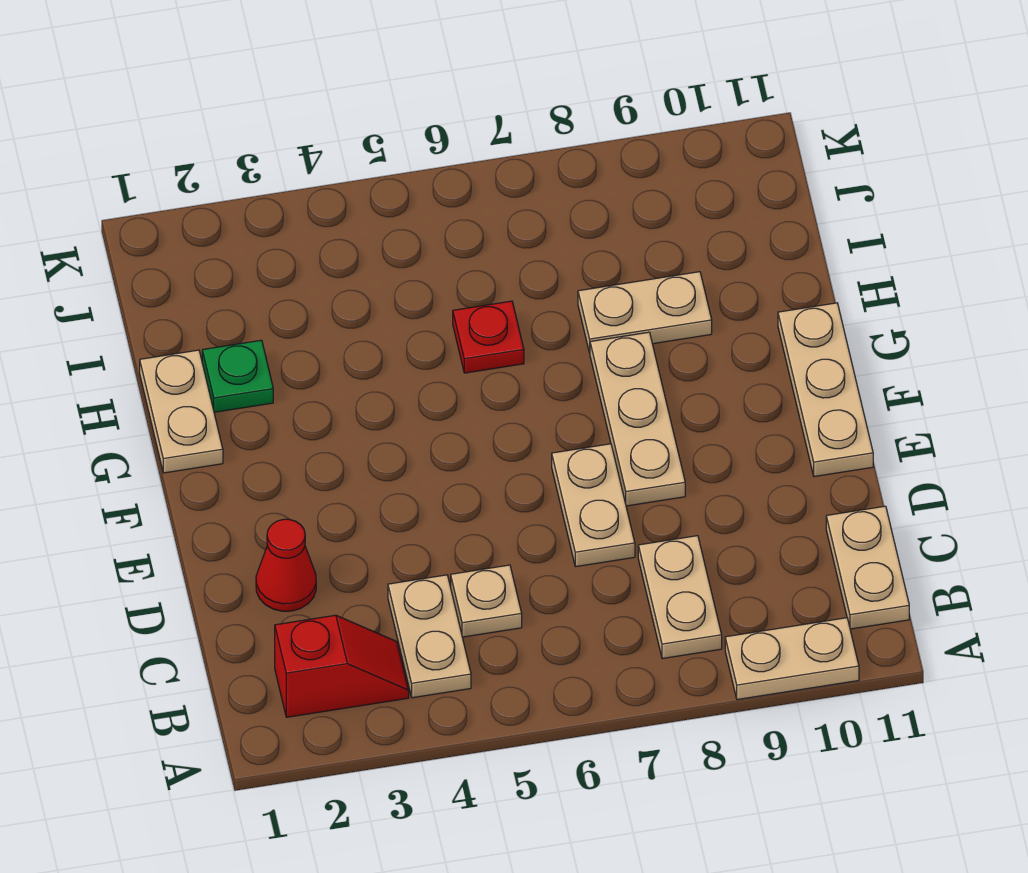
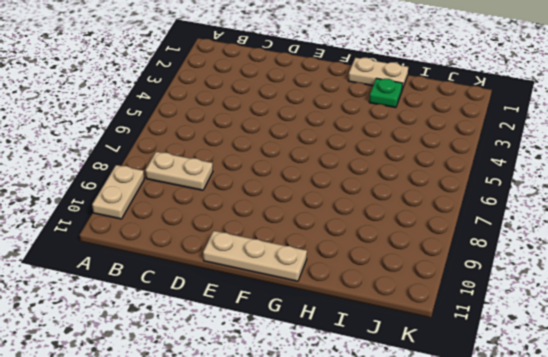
none -> red slope B2:B3 level 1 top 2
none -> tan plate B4:C4 level 1
none -> tan plate B11:C11 level 1

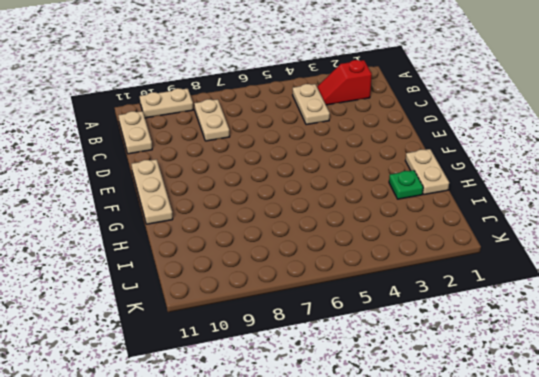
none -> tan plate C5 level 1
none -> red cone D2 level 1
none -> tan plate D7:E7 level 1

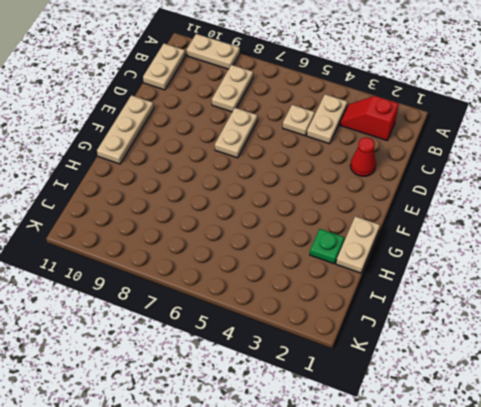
none -> tan plate E8:G8 level 1
none -> red plate H6 level 1
none -> tan plate H8:H9 level 1

